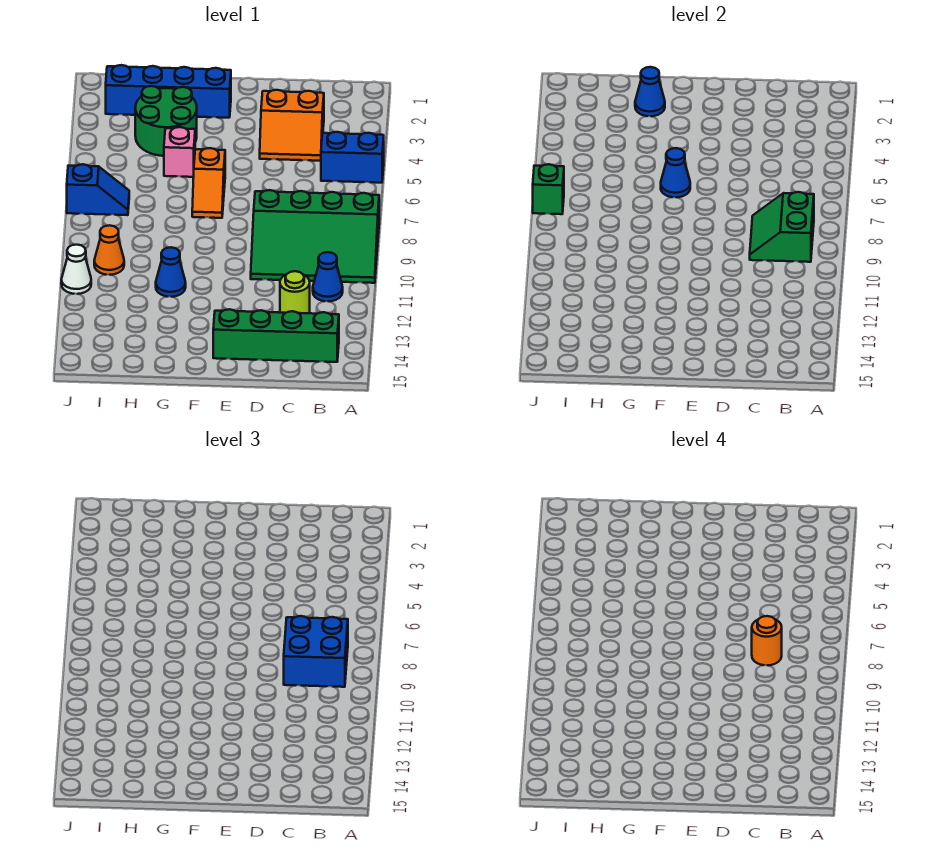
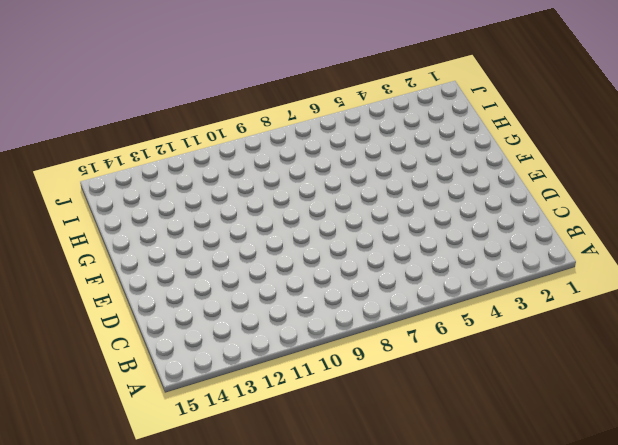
none -> blue brick A5:B5 level 1
none -> green slope A8:D10 level 1 top 8
none -> blue cone B11 level 1

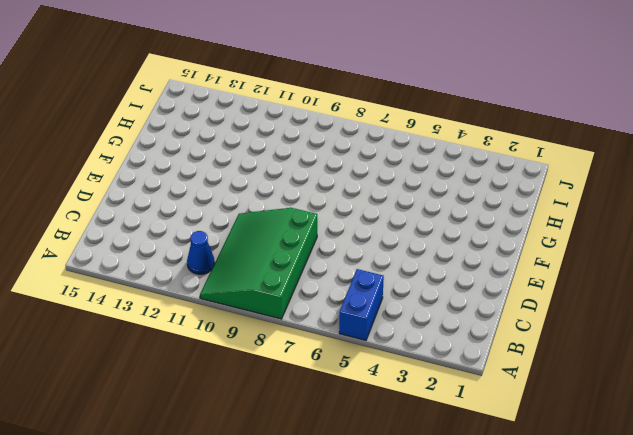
none -> green brick B14:E14 level 1
none -> orange slope C3:D4 level 1 top 3
none -> lime round brick C12 level 1

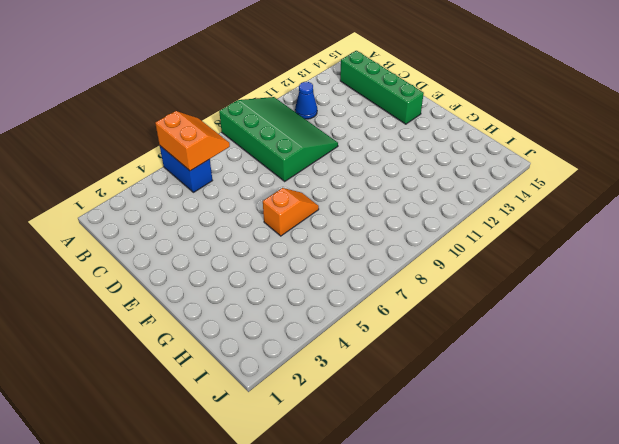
orange slope A5:B6 level 2 top 5 -> orange slope C3:D4 level 1 top 3
none -> lime round brick C12 level 1
none -> blue brick F2:I2 level 1
none -> green round brick G3:H4 level 1

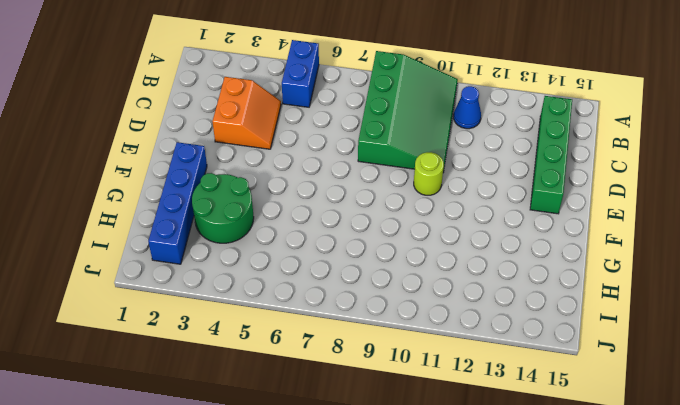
lime round brick E10 level 1 -> lime round brick C12 level 1
none -> orange slope F6:F7 level 1 top 6
none -> pink brick G5 level 1
none -> blue cone G11 level 1

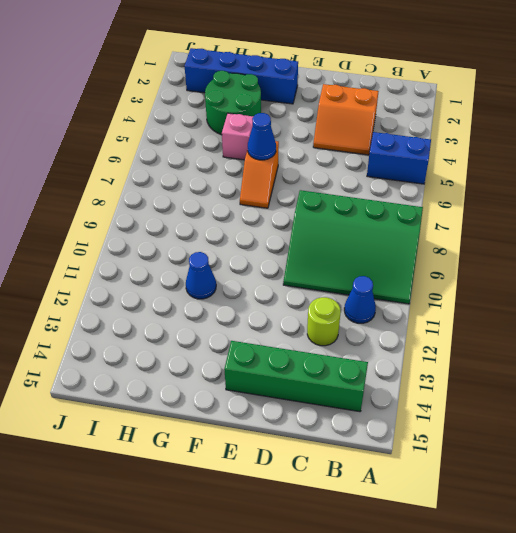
none -> blue slope I7:J7 level 1 top J
none -> orange cone I10 level 1
none -> white cone J11 level 1

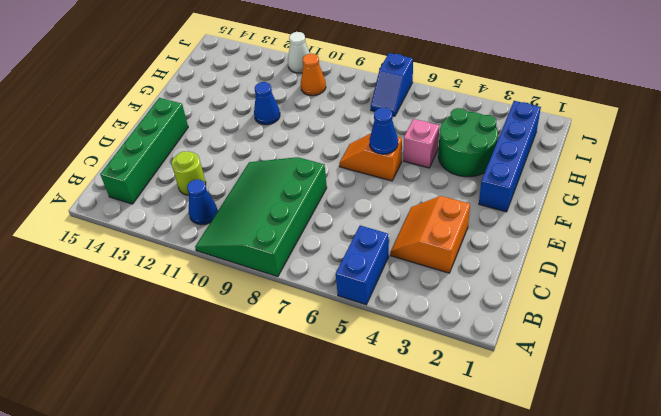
none -> green slope B8:C9 level 2 top B
none -> blue cone G2 level 2
none -> green brick J7 level 2

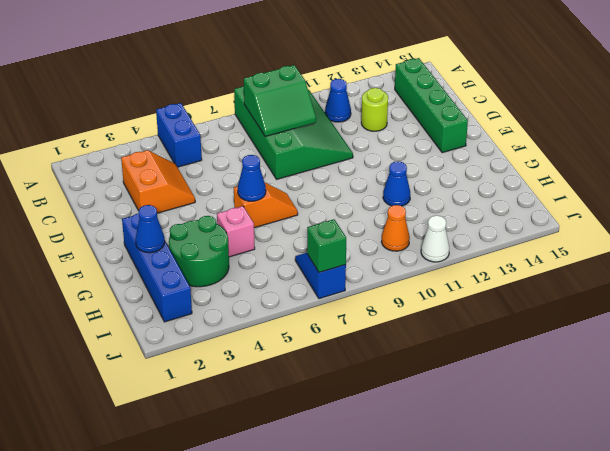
none -> blue brick B8:C9 level 3
none -> orange round brick C8 level 4

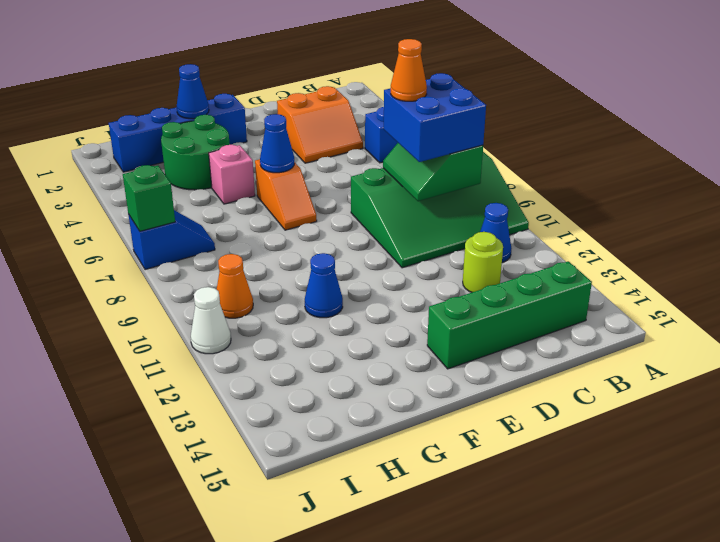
orange cone C8 level 4 -> orange round brick C8 level 4

